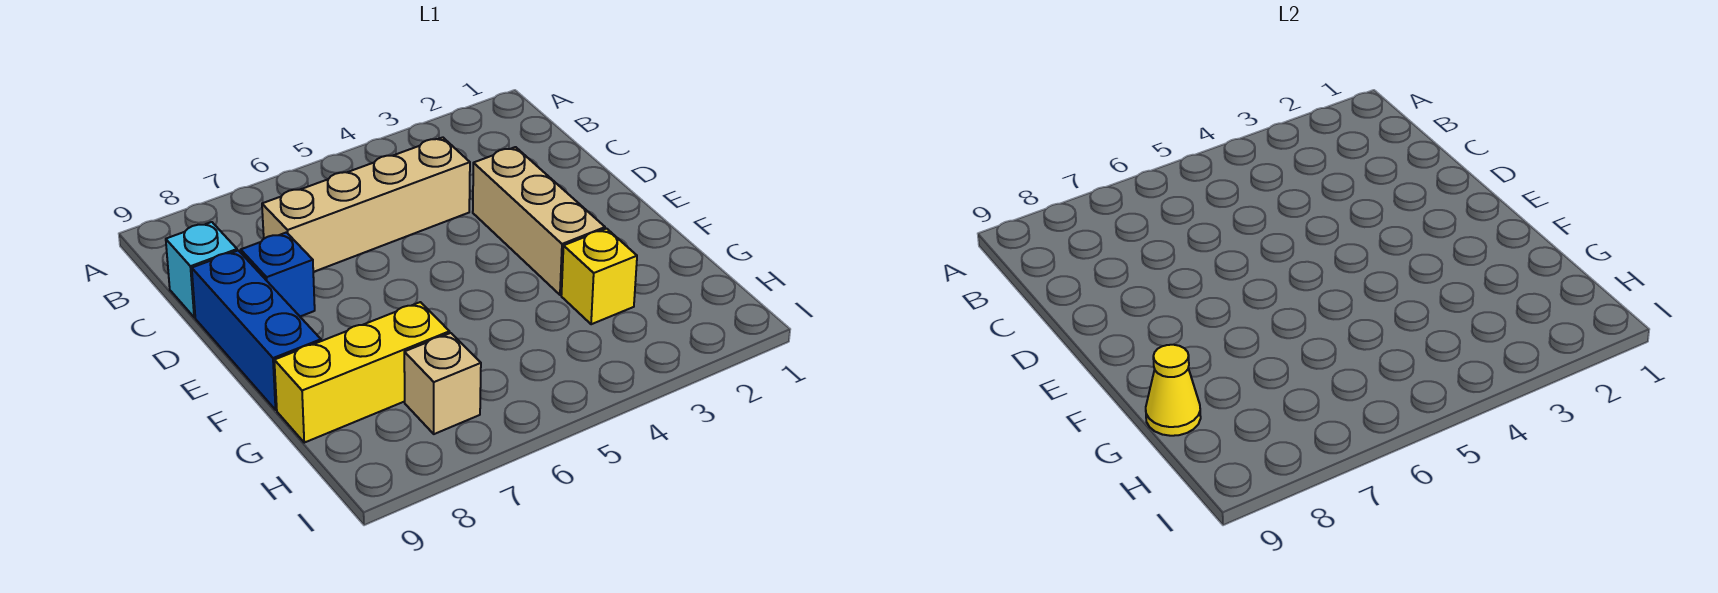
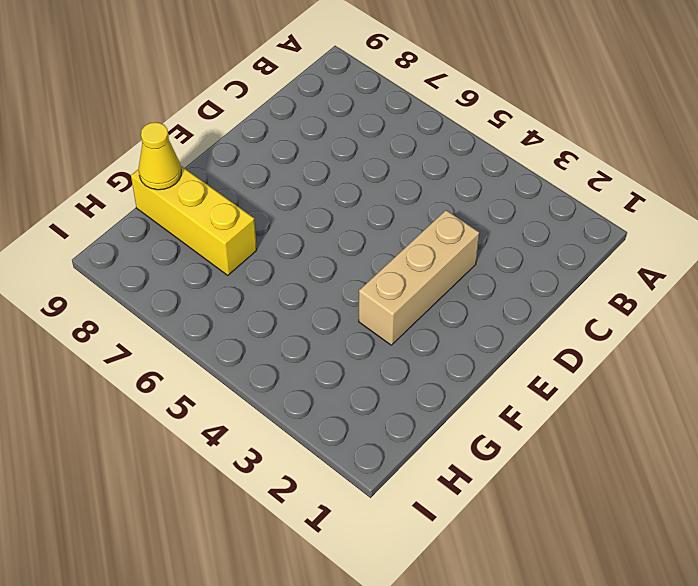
none -> tan brick C4:C7 level 1
none -> cyan brick C9 level 1

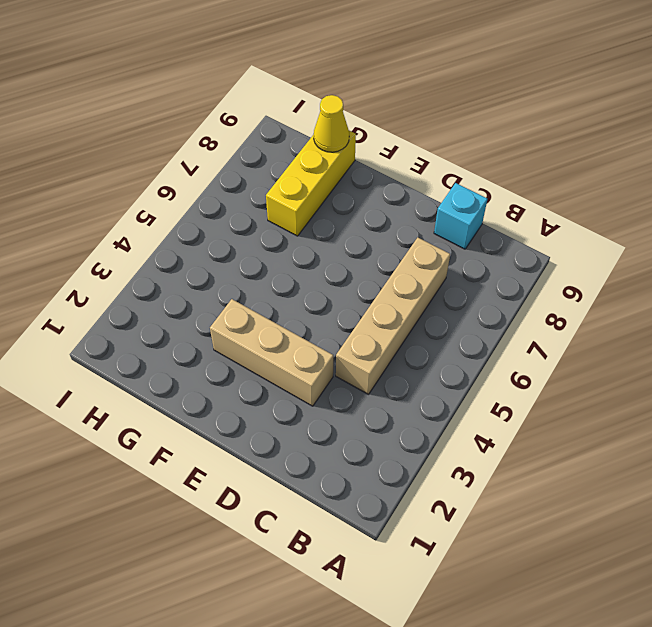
none -> blue brick D8 level 1
none -> blue brick D9:F9 level 1

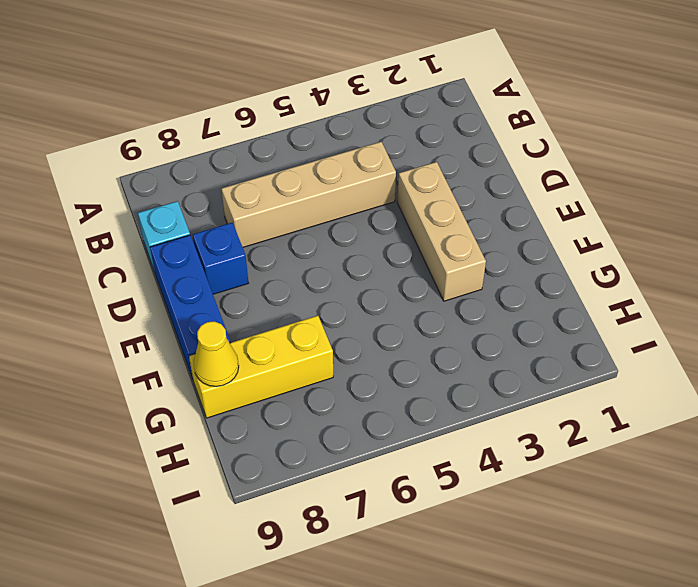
none -> yellow brick G3 level 1
none -> tan brick H7 level 1

